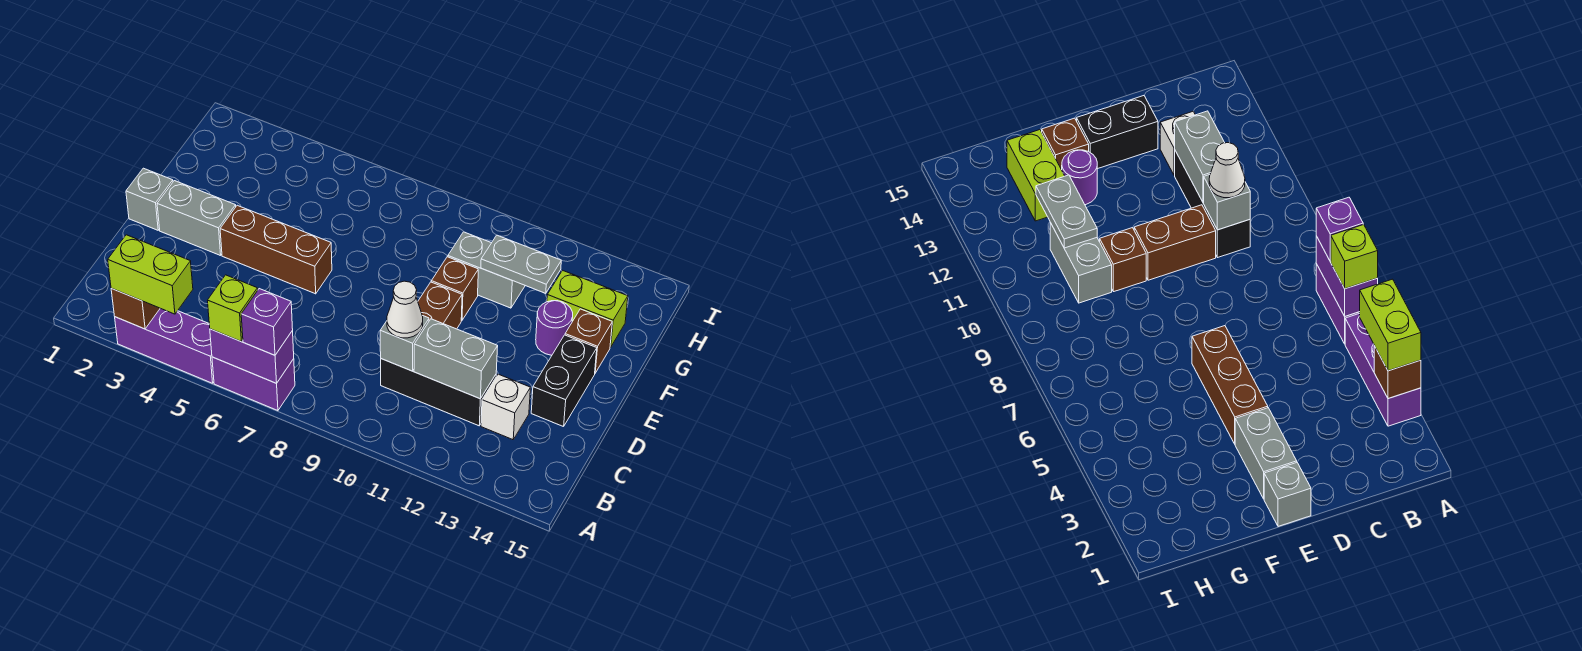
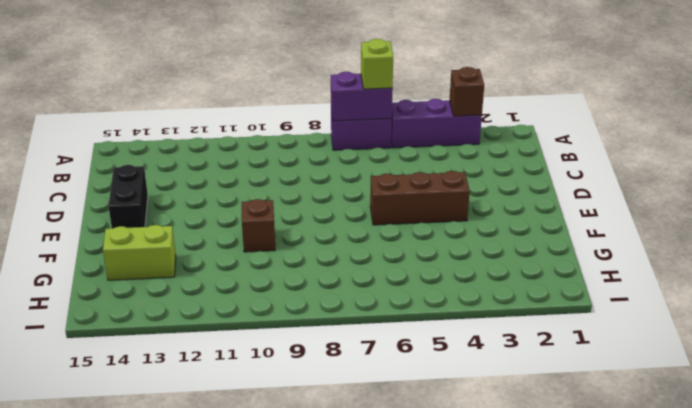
none -> black brick C10:C12 level 1
none -> white brick C13 level 1
none -> brown brick D10:E10 level 1

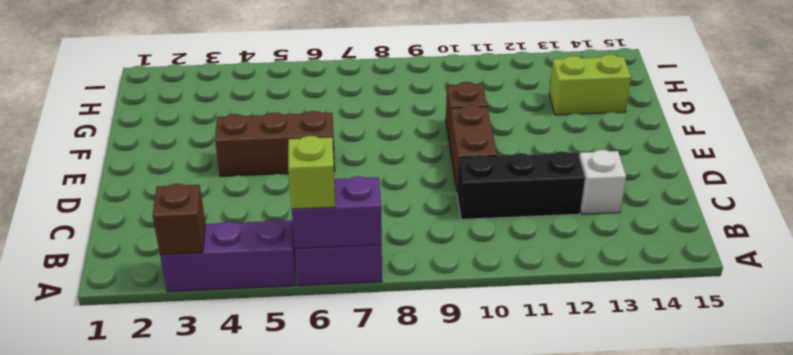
none -> black brick D14:E14 level 1
none -> grey brick E1 level 1
none -> grey brick E2:E3 level 1

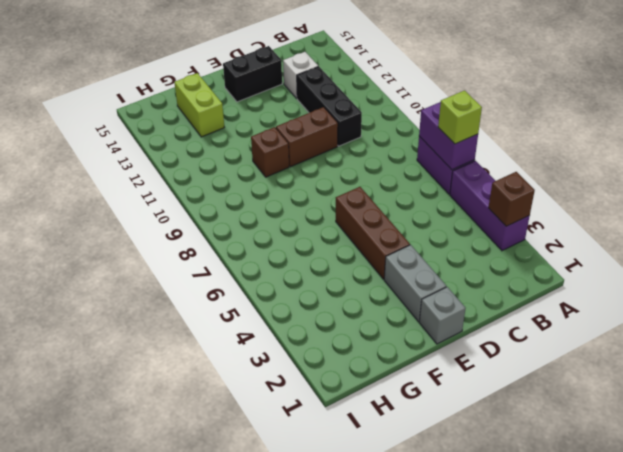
none -> purple round brick F13 level 1
none -> brown brick F14 level 1
none -> grey brick G10:G11 level 1

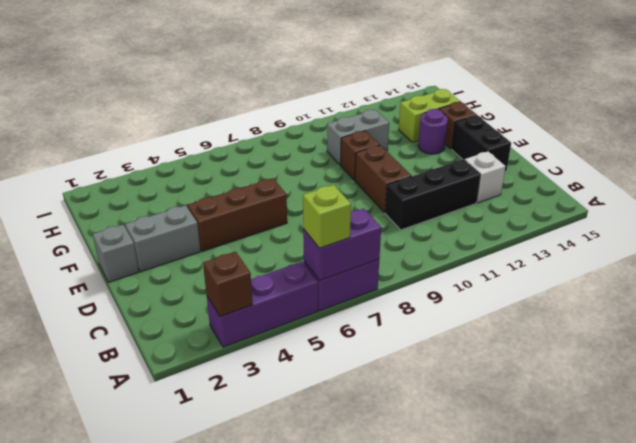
none -> grey brick C10 level 2
none -> grey brick C11:C12 level 2
none -> grey plate G11:G12 level 2

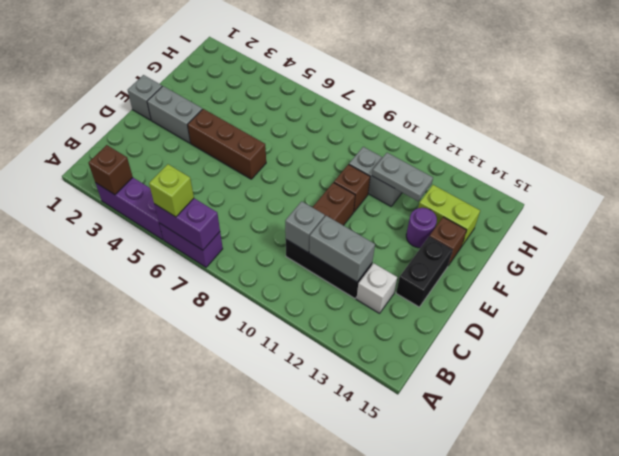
none -> lime brick A3:A4 level 3
none -> purple brick A7 level 3
none -> white cone C10 level 3

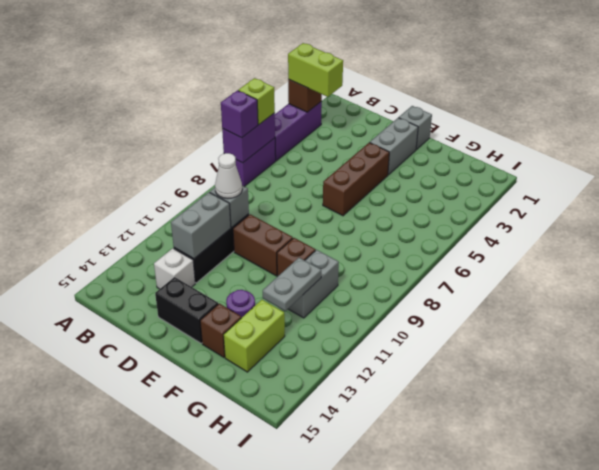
lime brick A3:B3 level 3 -> lime brick A3:A4 level 3

